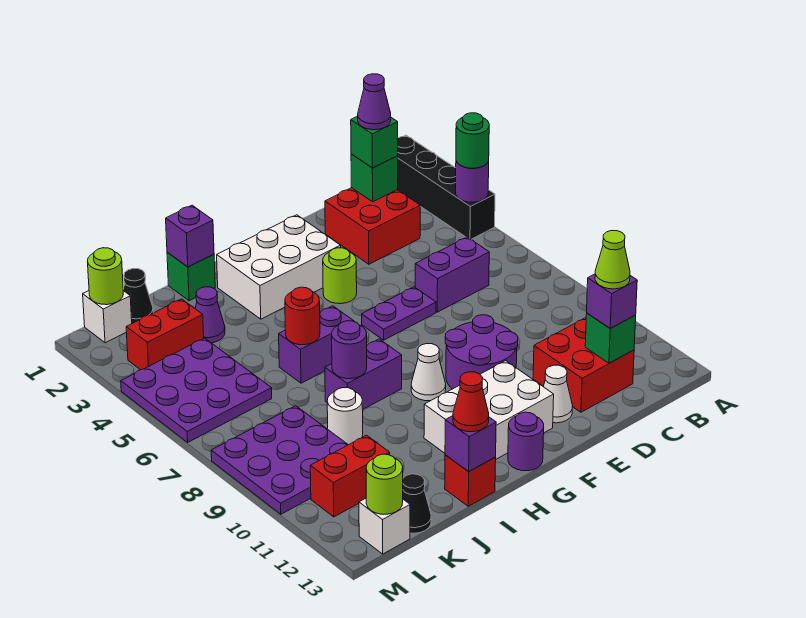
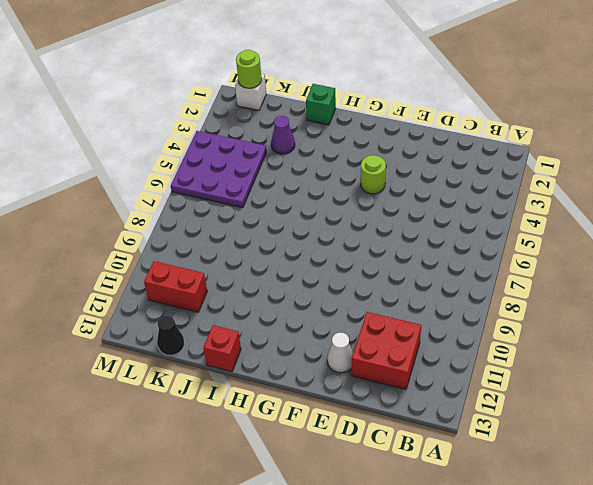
none -> black brick A1:A4 level 1
none -> red brick C2:D3 level 1
none -> purple brick C6:D6 level 1
none -> purple plate E6:F6 level 1

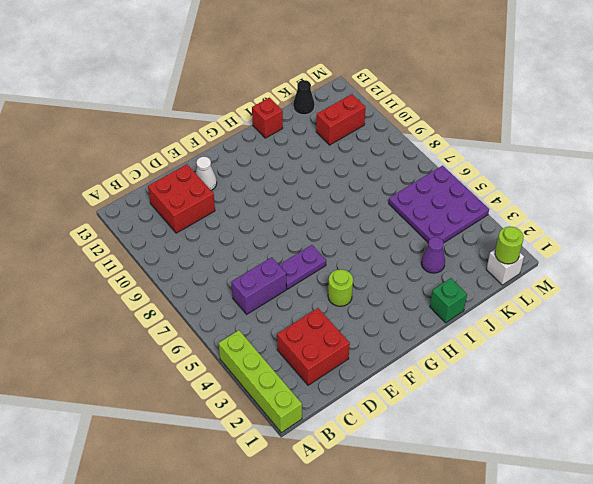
lime brick A1:A4 level 1 -> black brick A1:A4 level 1
none -> purple round brick E9:F10 level 1
none -> white brick F2:H3 level 1
none -> white brick F11:H12 level 1
none -> white cone G9 level 1

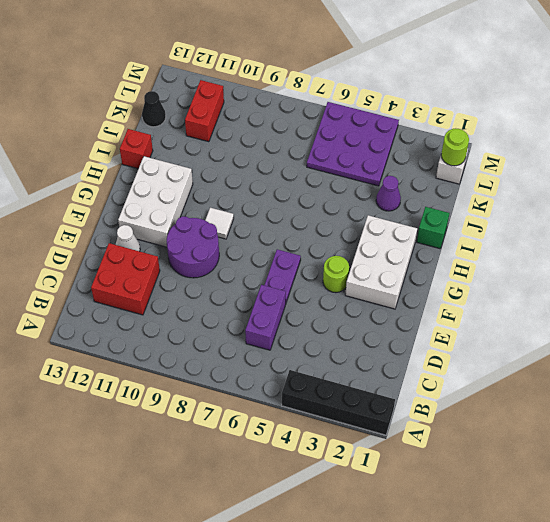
white tile G9 level 1 -> white cone G9 level 1
none -> red brick C2:D3 level 1
none -> purple round brick G13 level 1
none -> purple brick H6:I6 level 1
none -> purple brick H8:I8 level 1

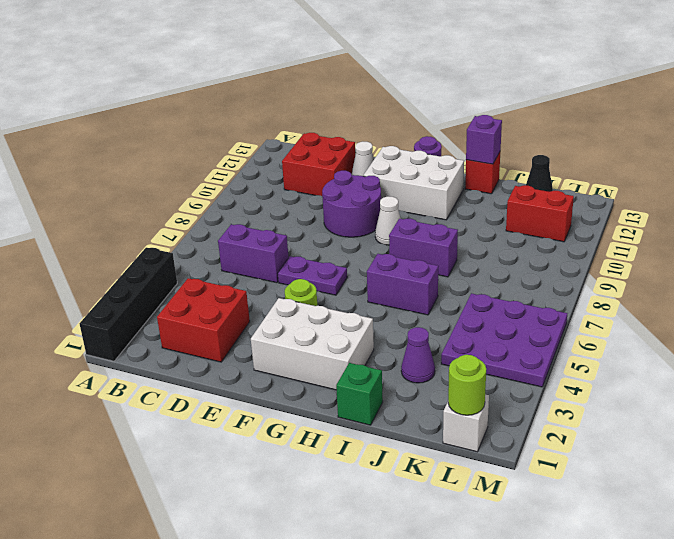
none -> white round brick J9 level 1
none -> black cone K1 level 1
none -> red brick K3:L3 level 1
none -> purple plate K8:M10 level 1

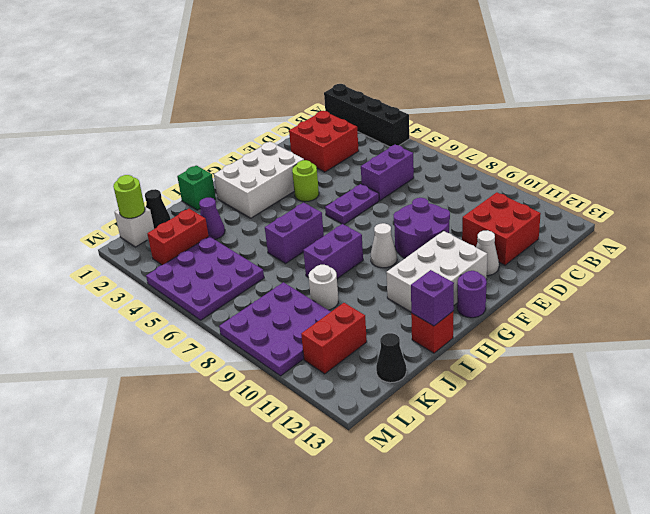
none -> white brick L13 level 1
none -> purple round brick A4 level 2
none -> green brick C2 level 2
none -> green brick C12 level 2

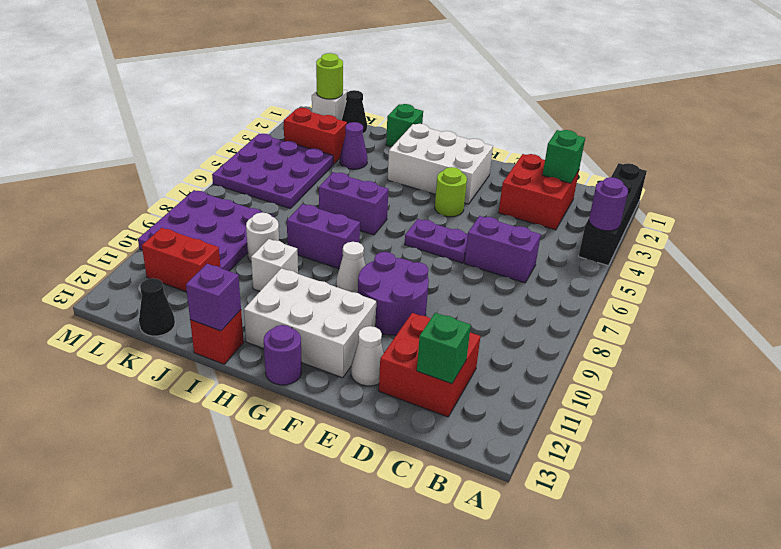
white brick I10 level 1 -> white brick L13 level 1
none -> purple brick I1 level 2
none -> red round brick I6 level 2
none -> purple round brick I8 level 2
none -> lime round brick L13 level 2

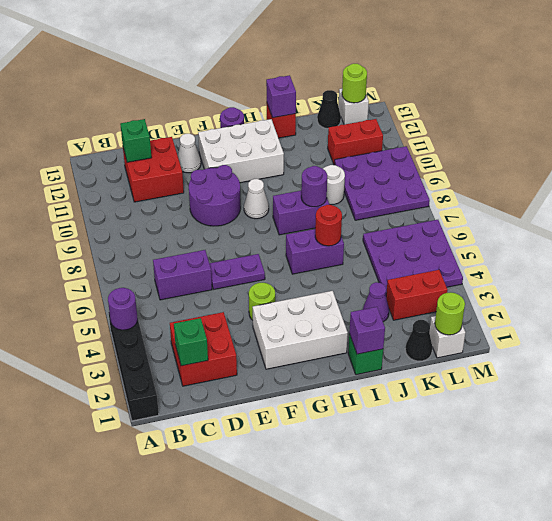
none -> green round brick A4 level 3
none -> green brick C2 level 3
none -> purple brick C12 level 3
none -> red cone I13 level 3

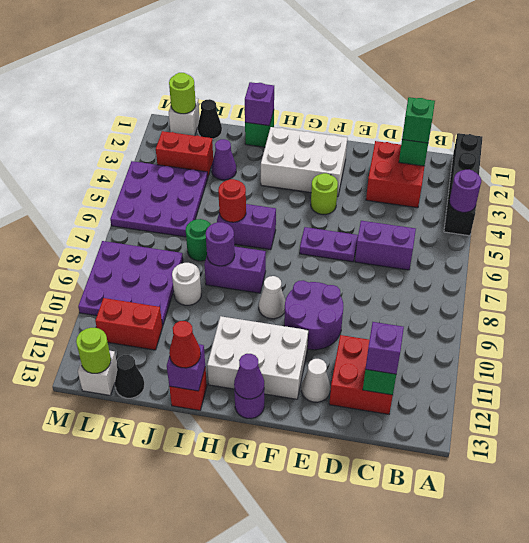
purple cone G13 level 2 -> purple cone C2 level 4
green round brick J7 level 1 -> green round brick A4 level 3
none -> lime cone C12 level 4

